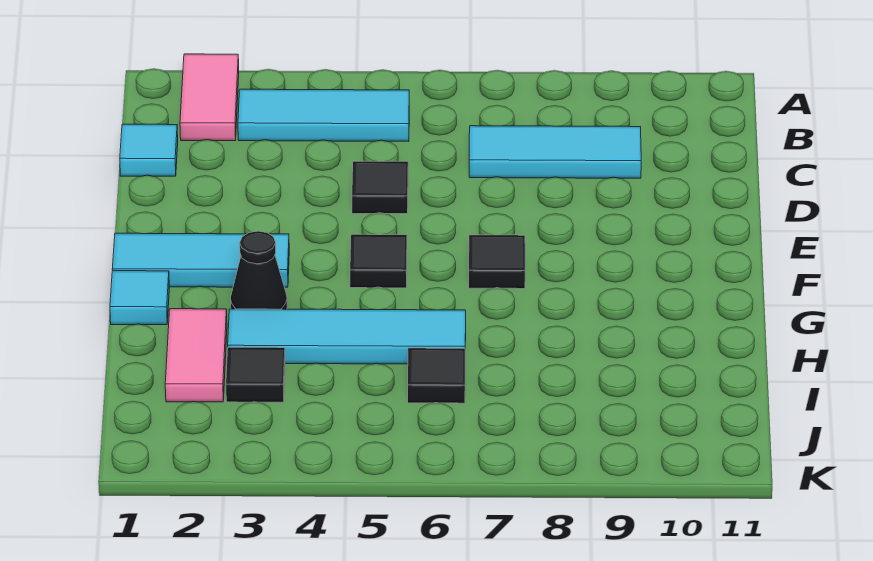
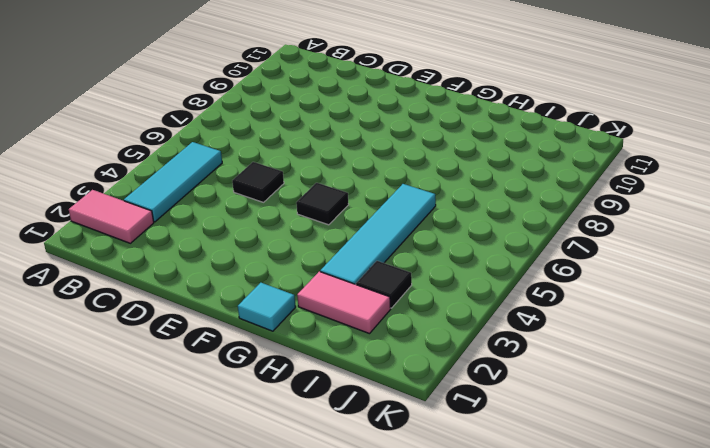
none -> cyan tile C1 level 1
none -> cyan tile C7:C9 level 1
none -> cyan tile F1:F3 level 1

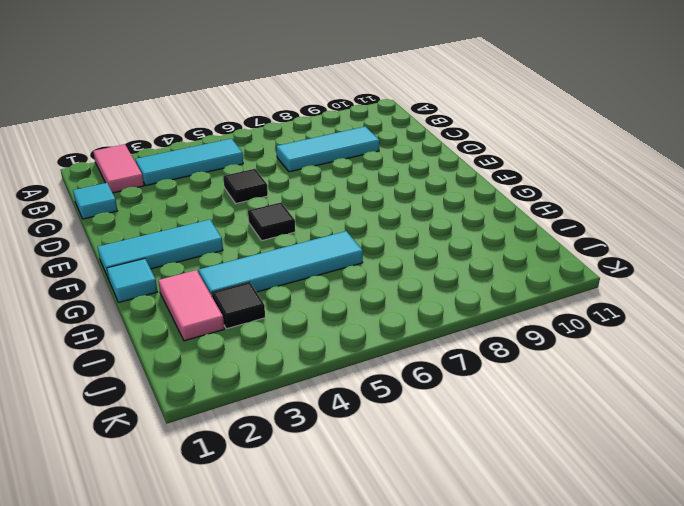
none -> black tile F7 level 1
none -> black cone G3 level 1
none -> black tile I6 level 1

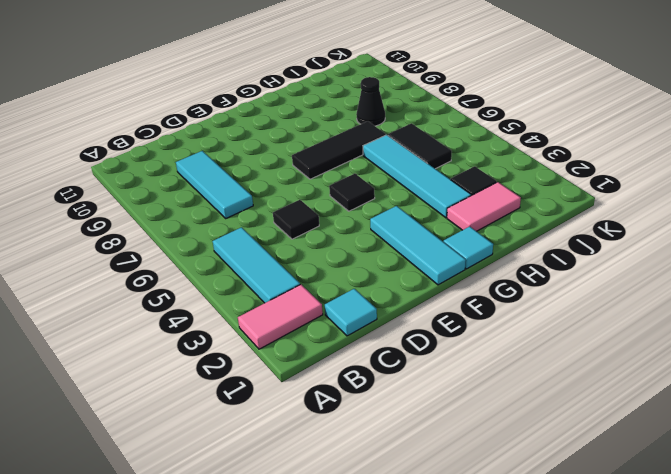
black tile F7:H7 level 1 -> black tile F7 level 1
black tile I5:I6 level 1 -> black tile I6 level 1
black cone I8 level 1 -> black cone G3 level 1

